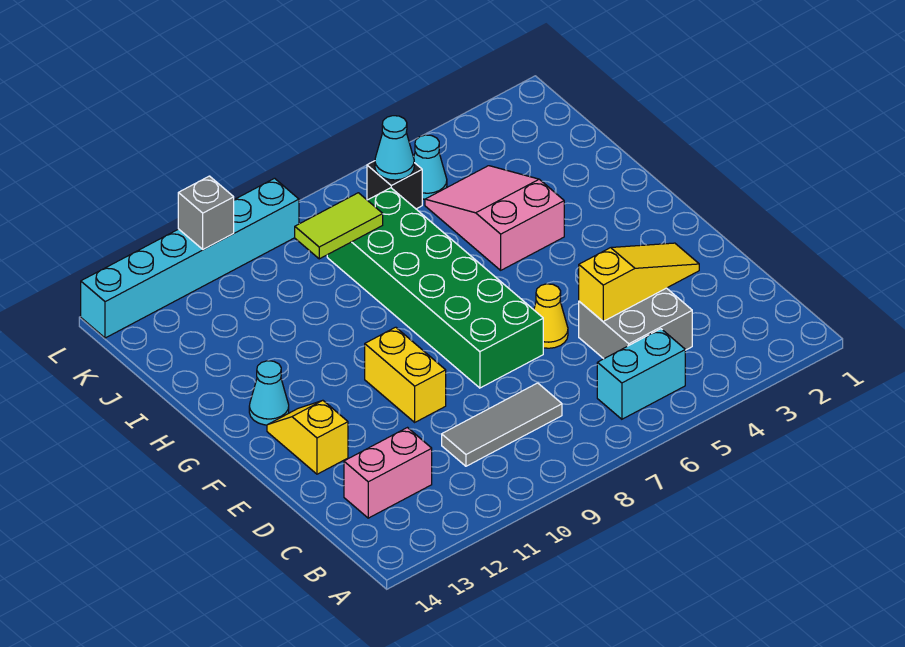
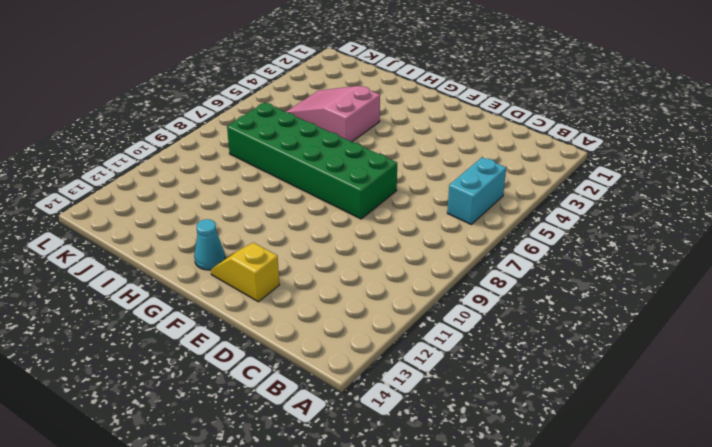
none -> grey brick C4:D5 level 1
none -> grey tile C8:C10 level 1
none -> pink brick C12:C13 level 1

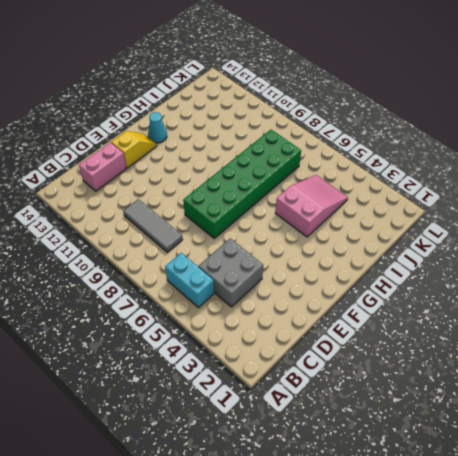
pink brick C13:D13 level 1 -> pink brick C12:C13 level 1
none -> yellow cone E6 level 1
none -> yellow brick E10:F10 level 1
none -> cyan cone K5 level 1

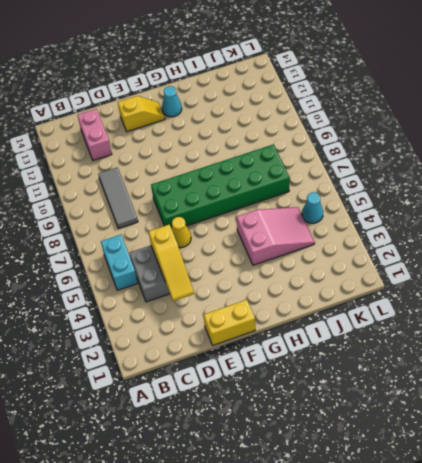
yellow brick E1:F1 level 1 -> yellow brick E10:F10 level 1
none -> black brick K6 level 1
none -> cyan brick L9:L14 level 1
none -> lime tile J8:J9 level 2

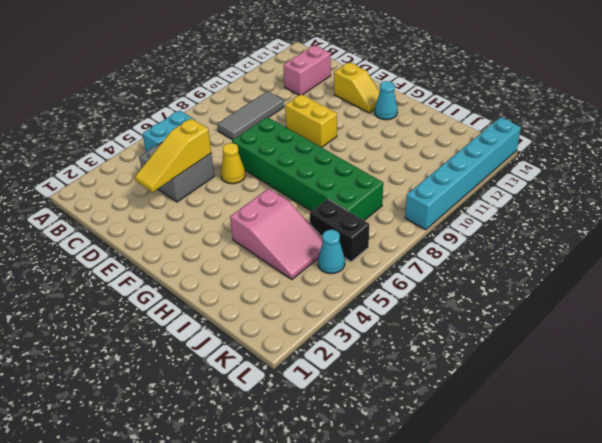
black brick J6:K6 level 1 -> black brick K6 level 1
none -> lime tile J8:J9 level 2
none -> cyan cone K6 level 2
none -> grey brick L11 level 2

